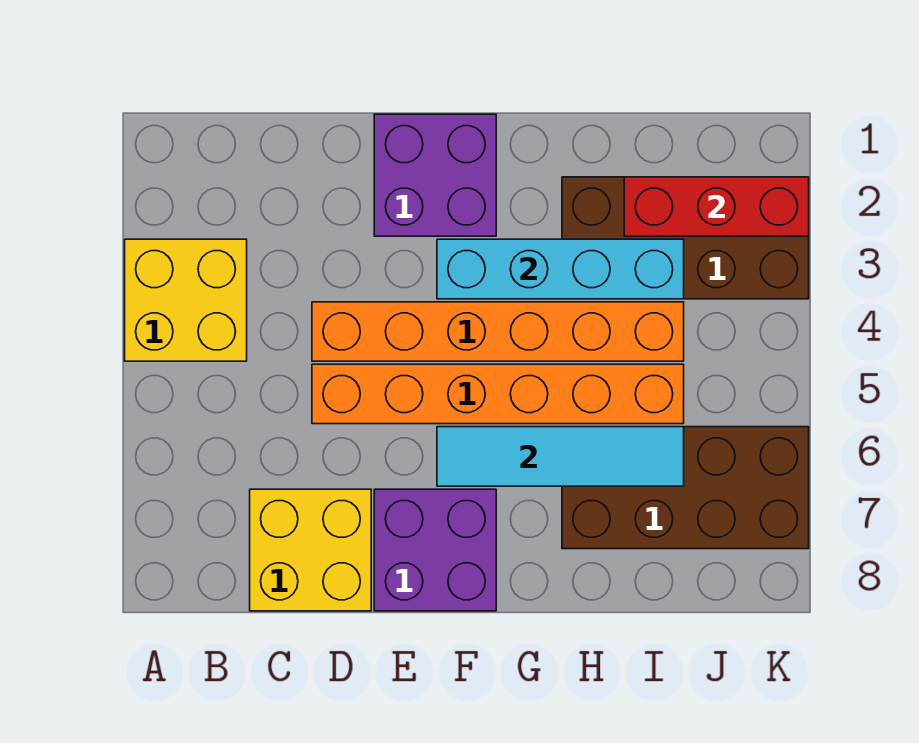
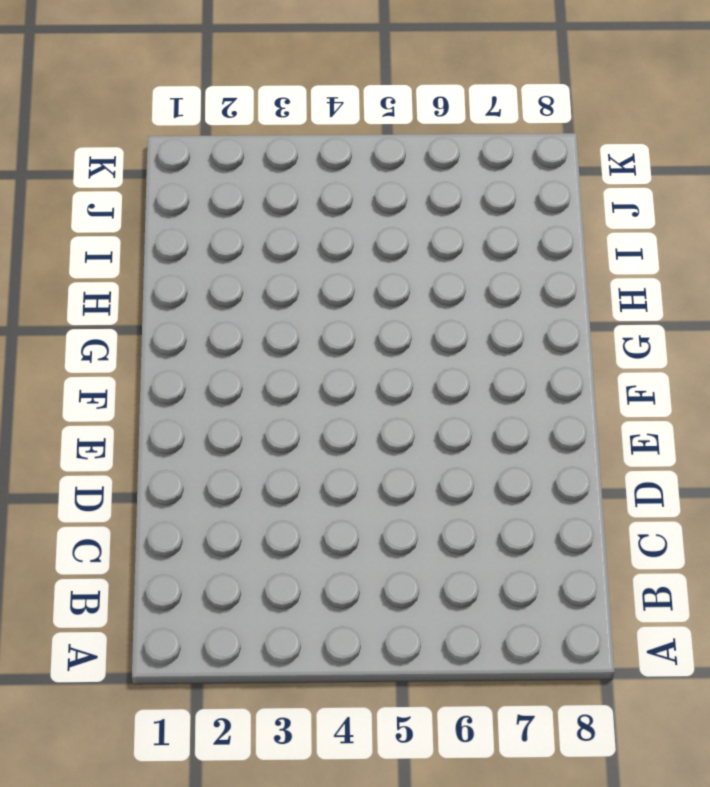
none -> yellow brick A3:B4 level 1
none -> yellow brick C7:D8 level 1

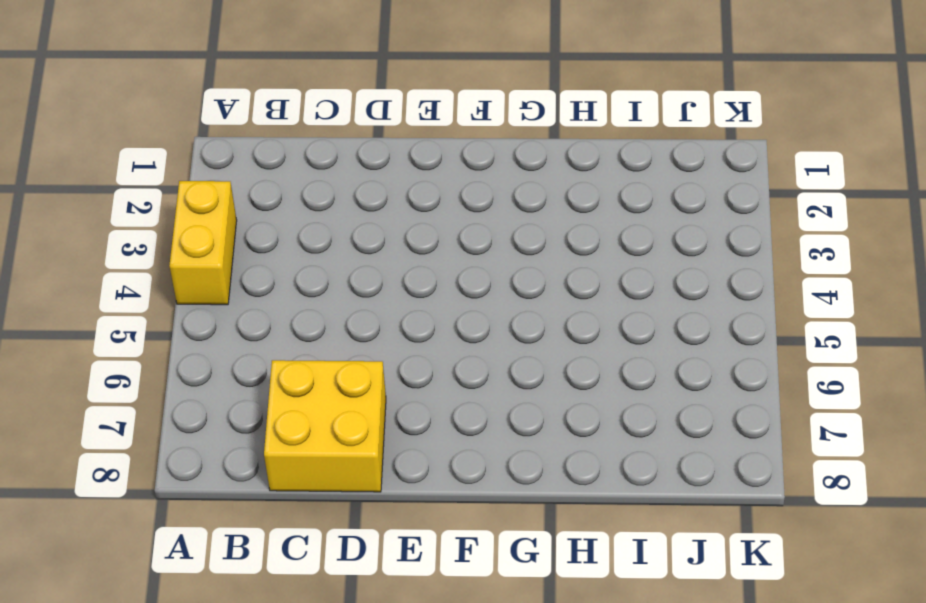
yellow brick A3:A4 level 1 -> yellow brick A3:B4 level 1
none -> orange brick D4:I4 level 1
none -> orange brick D5:I5 level 1

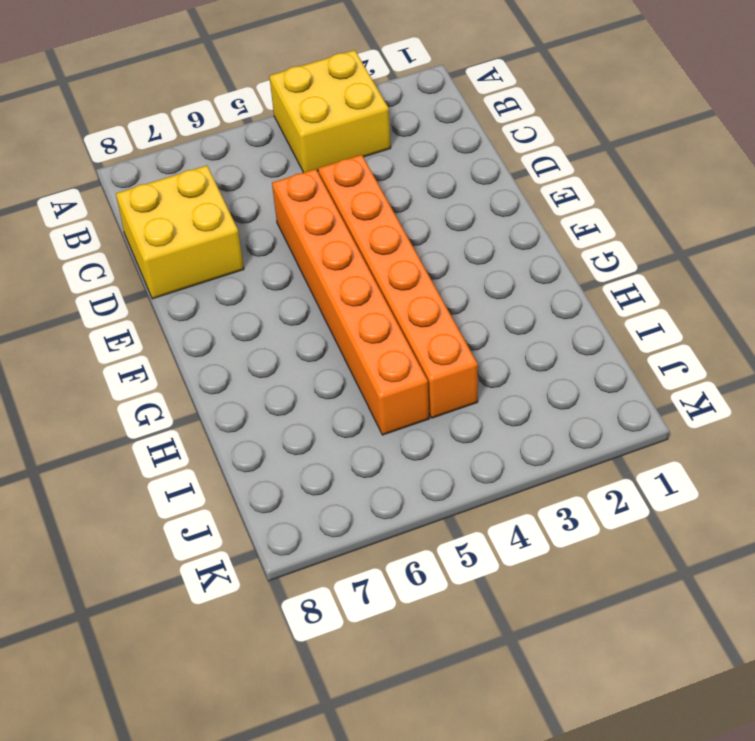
none -> purple brick E1:F2 level 1
none -> purple brick E7:F8 level 1

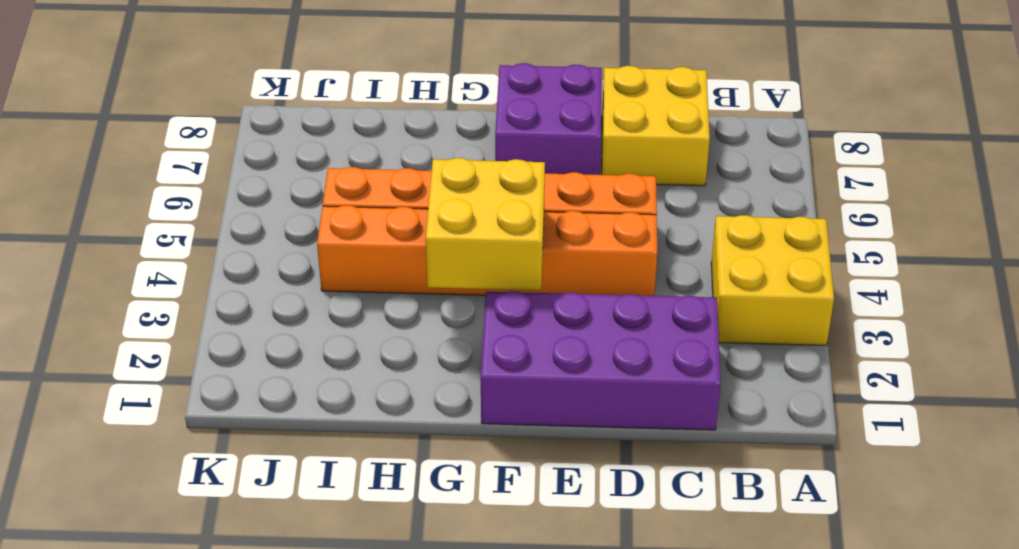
purple brick C1:F2 level 1 -> purple brick E1:F2 level 1
yellow brick F3:G4 level 2 -> cyan brick F3:I3 level 2
none -> brown brick H2:K3 level 1
none -> brown brick H6:K7 level 1

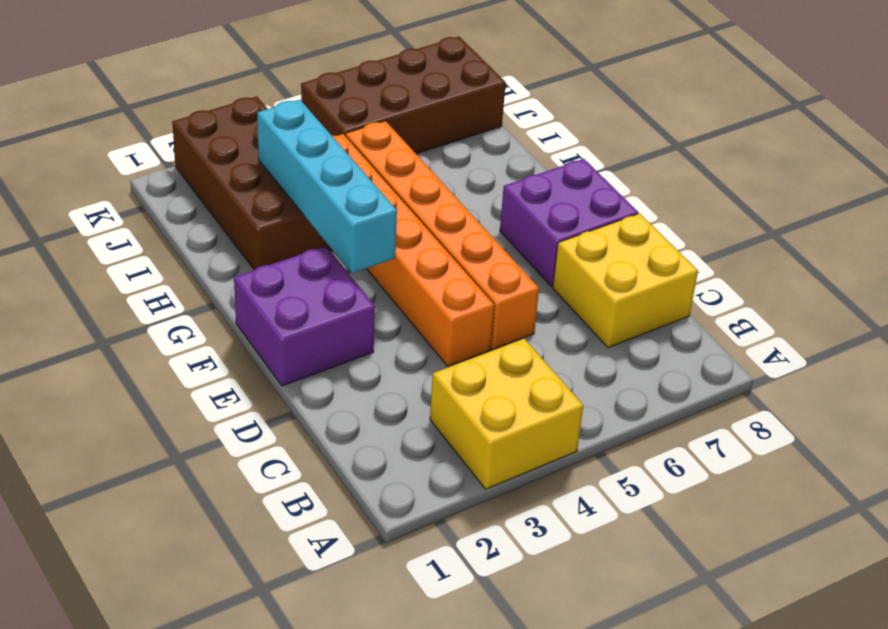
brown brick J5:K8 level 1 -> brown brick H6:K7 level 1
none -> cyan tile F6:I6 level 2
none -> red brick I2:K2 level 2

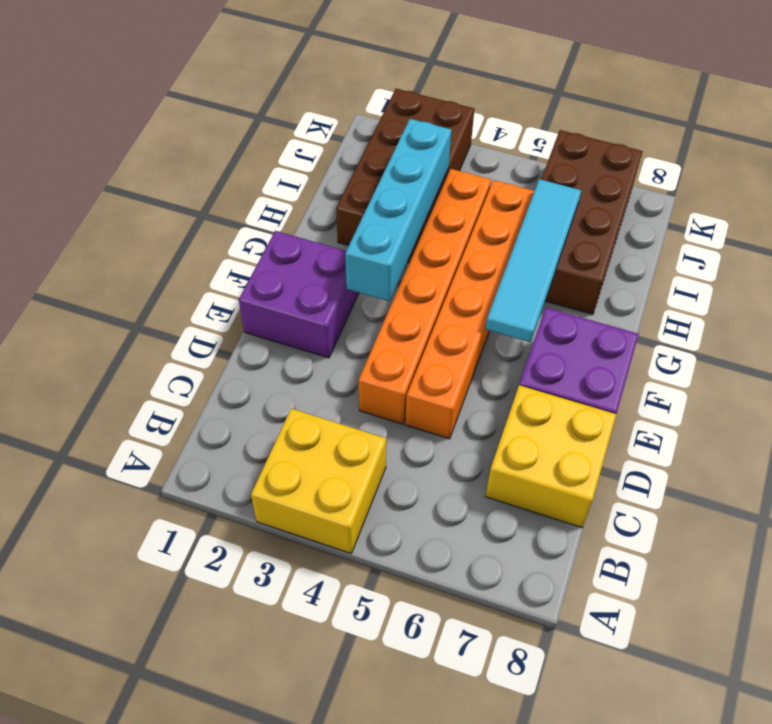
none -> red brick I2:K2 level 2

